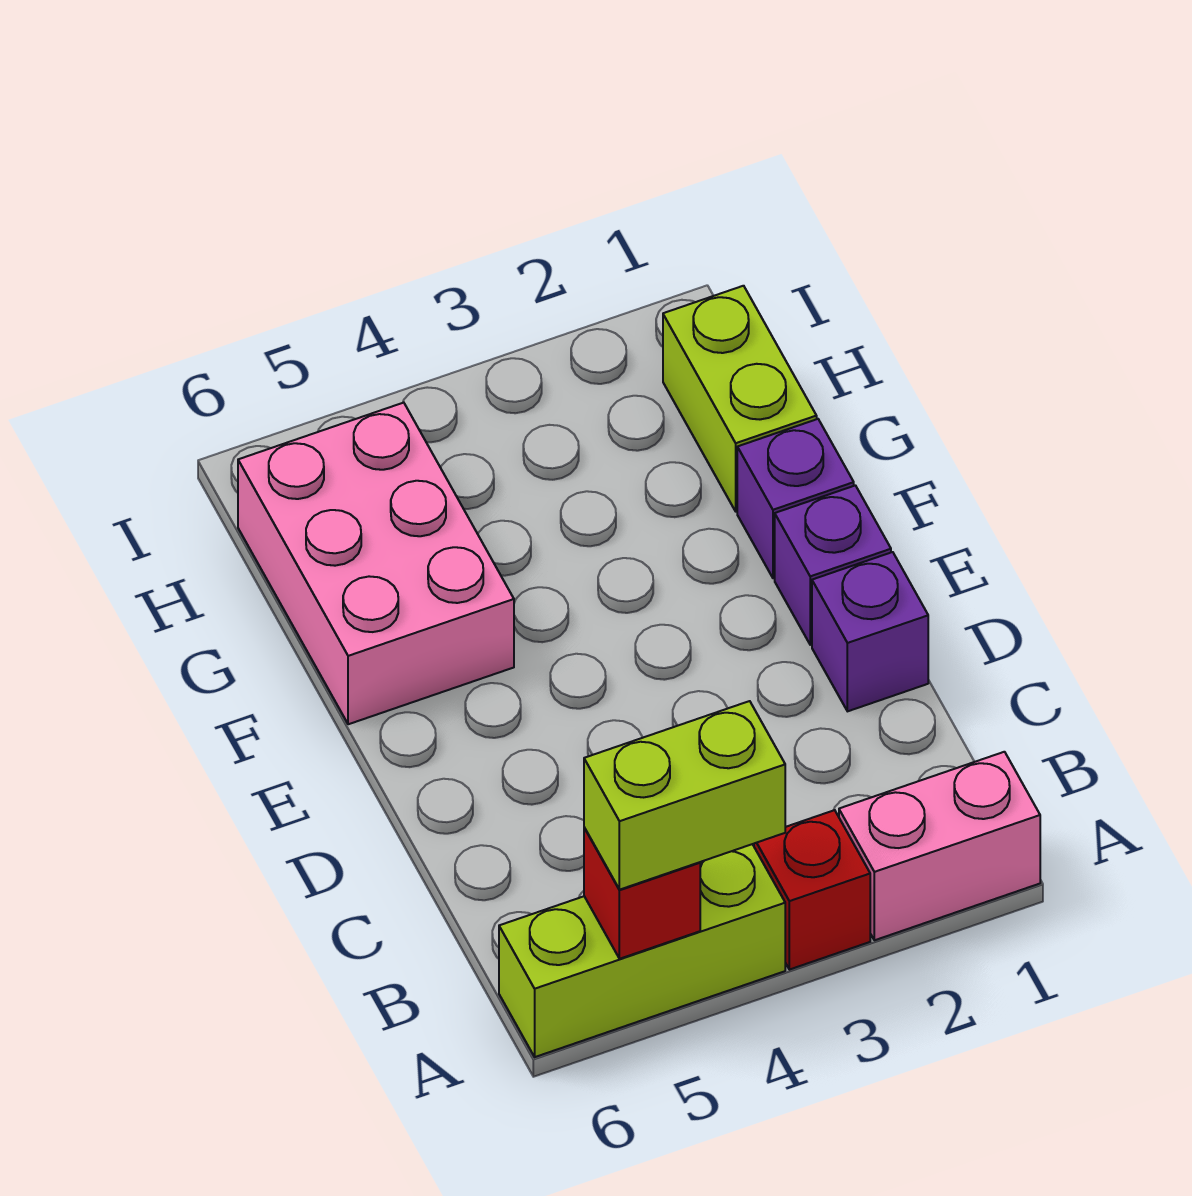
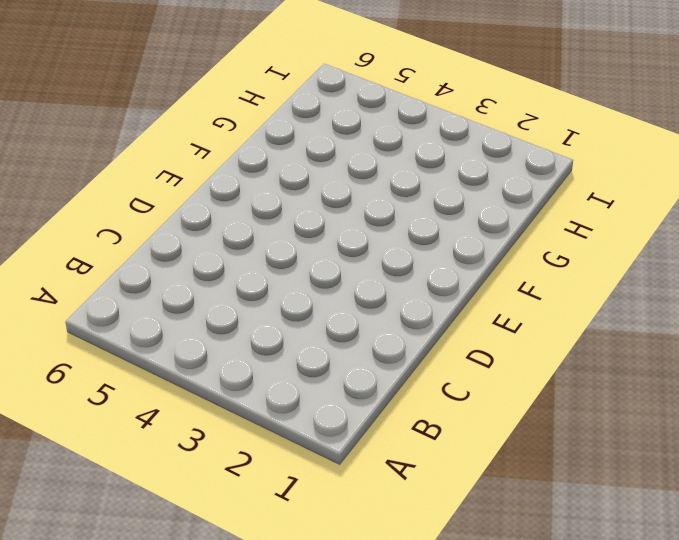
none -> pink brick A1:A2 level 1
none -> red brick A3 level 1

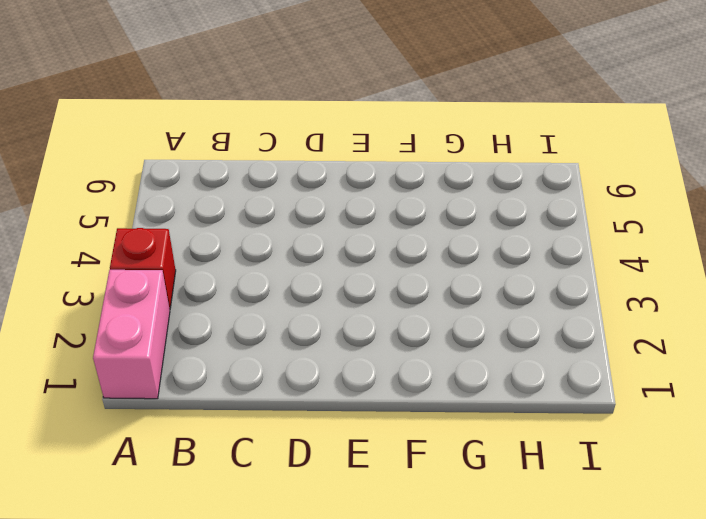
none -> lime brick A4:A6 level 1
none -> purple brick D1 level 1

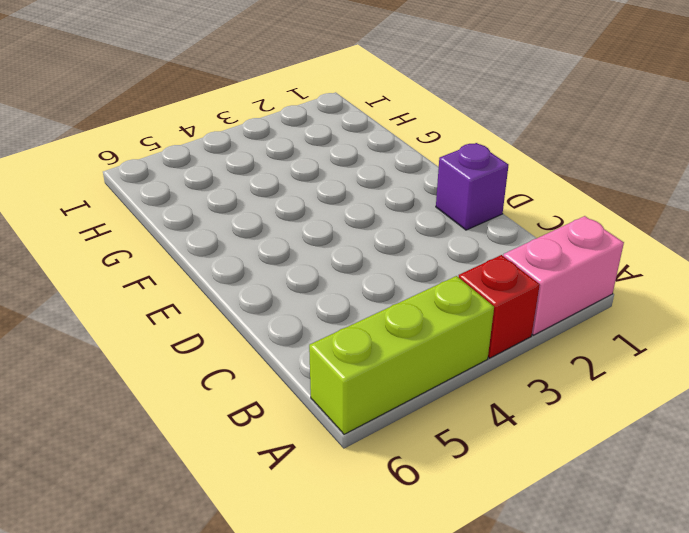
none -> purple brick E1 level 1
none -> purple brick F1 level 1

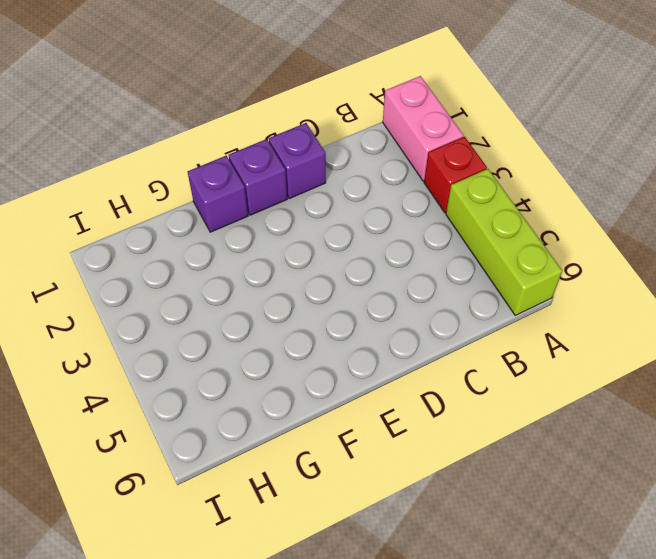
none -> pink brick F5:H6 level 1
none -> lime brick G1:H1 level 1

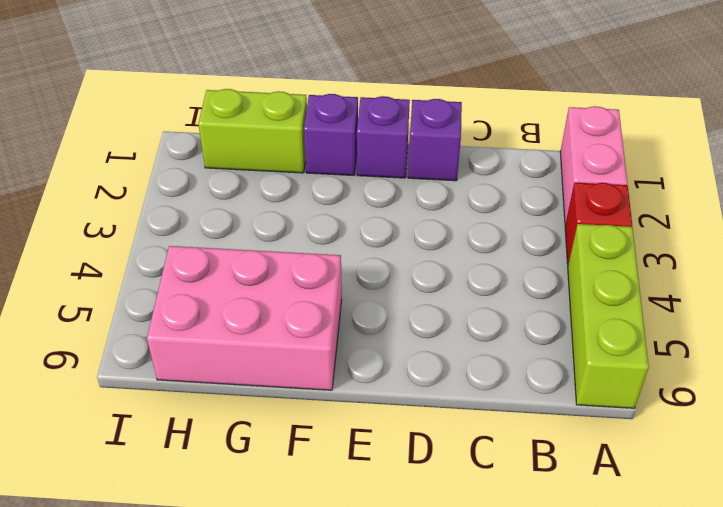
none -> red brick A5 level 2
none -> lime brick A4:A5 level 3

